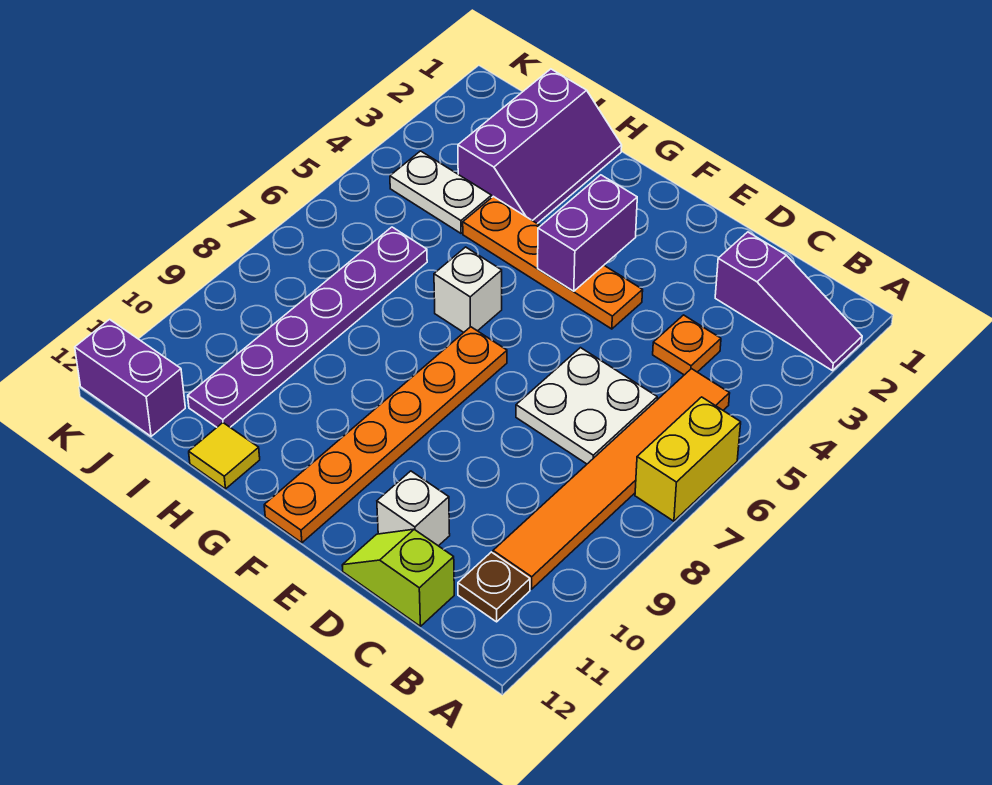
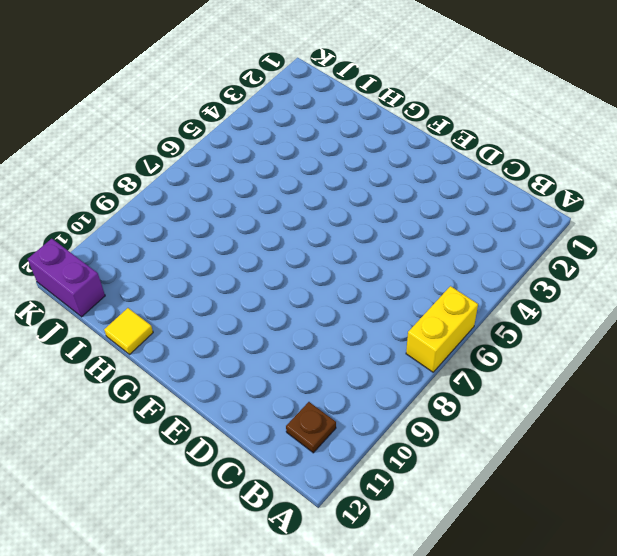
none -> purple slope A2:C2 level 1 top C
none -> orange tile B5:B10 level 1
none -> orange plate C4 level 1

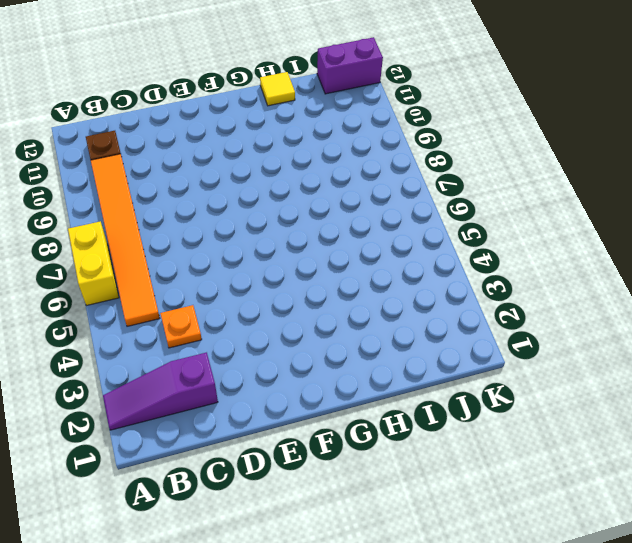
none -> white plate C6:D7 level 1
none -> lime slope C12:D12 level 1 top C
none -> white brick D11 level 1

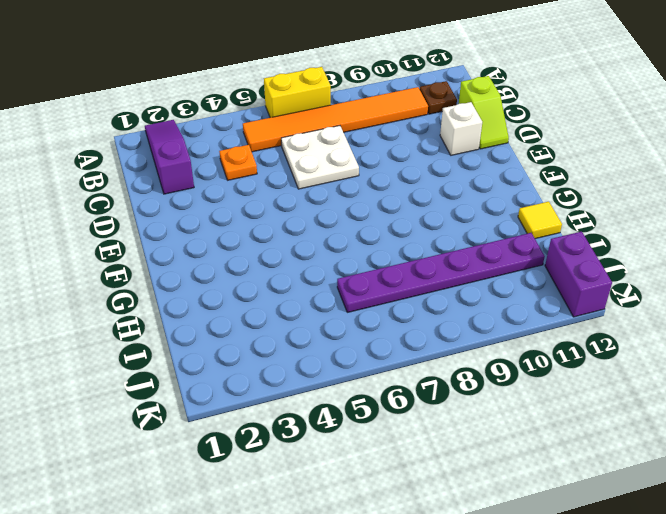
none -> orange plate E4:H4 level 1
none -> orange plate F7:F12 level 1
none -> white brick G6 level 1

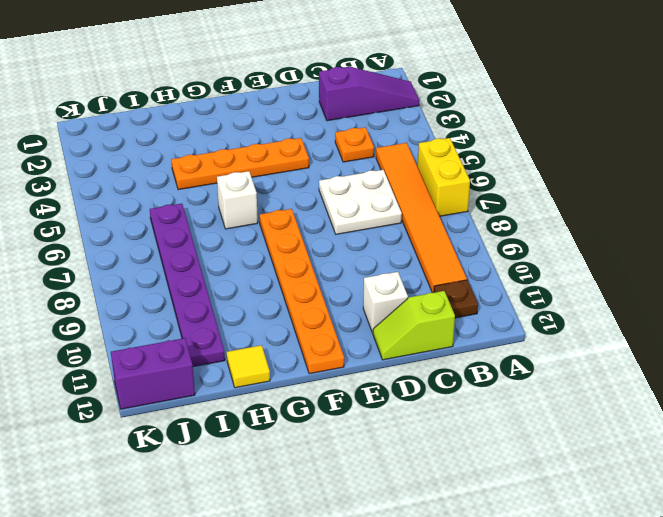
none -> purple slope H1:I3 level 1 top I
none -> white plate I4:J4 level 1
none -> purple brick F3:F4 level 2

